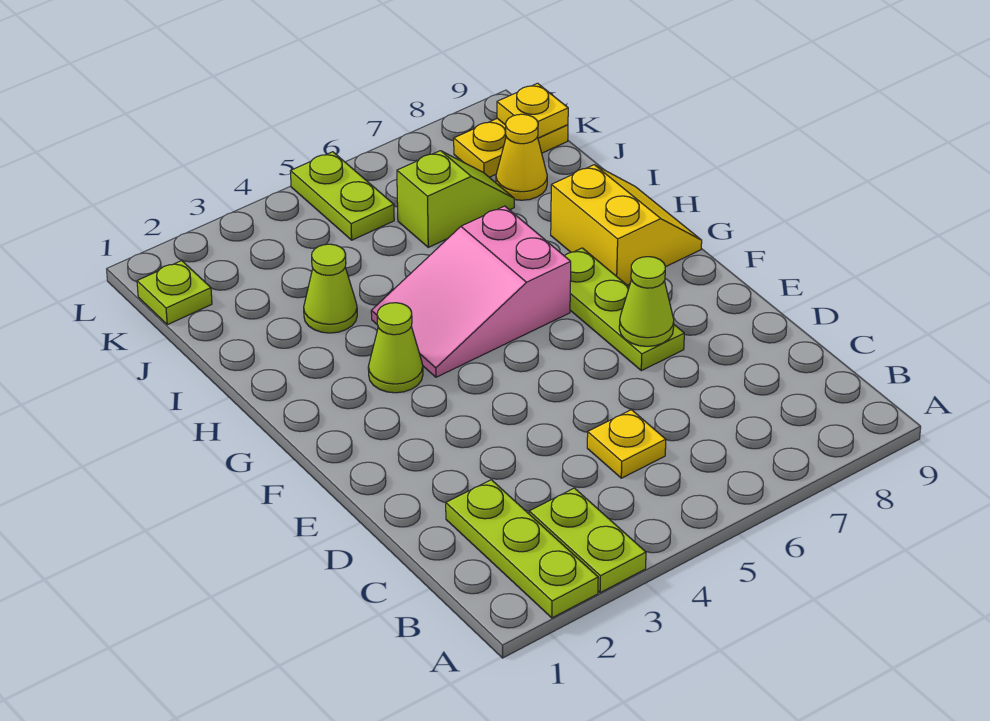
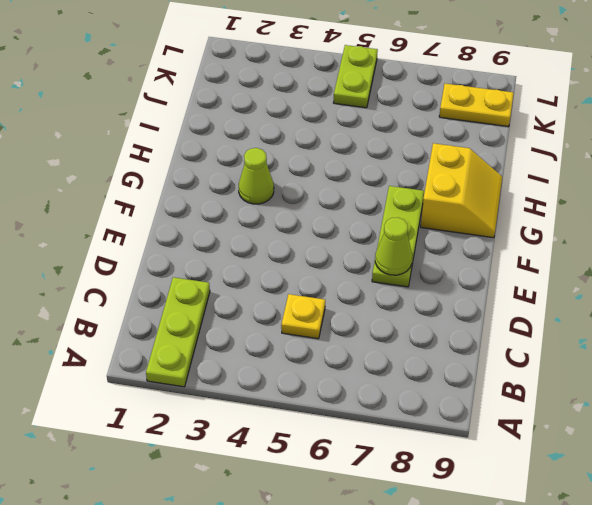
none -> lime plate A3:B3 level 1
none -> pink slope G4:H6 level 1 top 6
none -> lime cone I3 level 1

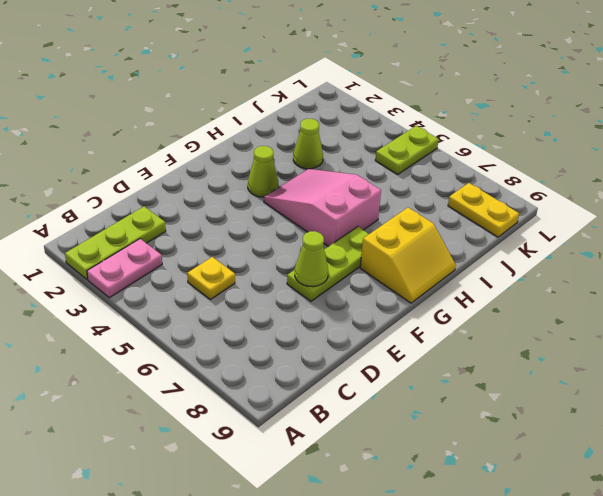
pink plate A3:B3 level 1 -> lime plate A3:B3 level 1
none -> lime slope J6:J7 level 1 top 6
none -> yellow cone J8 level 1
none -> lime plate K1 level 1

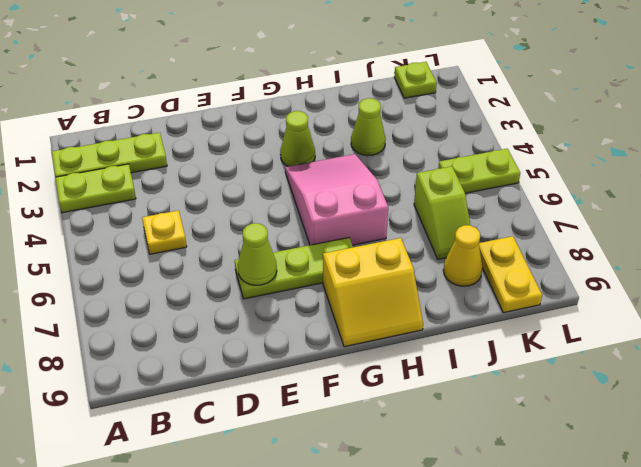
none -> yellow plate K9 level 2

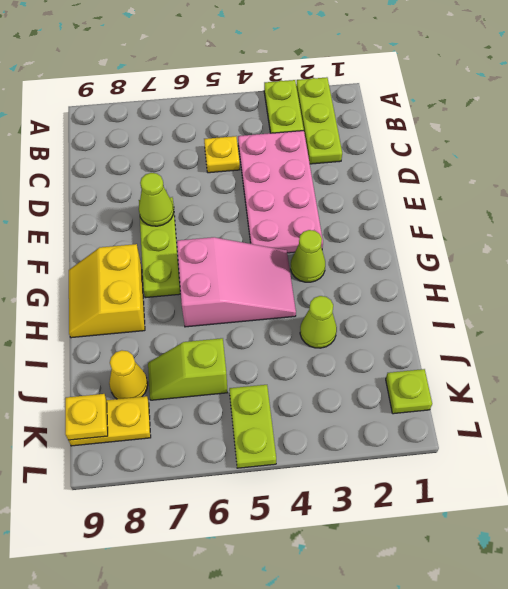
pink plate C3:F4 level 1 -> none

